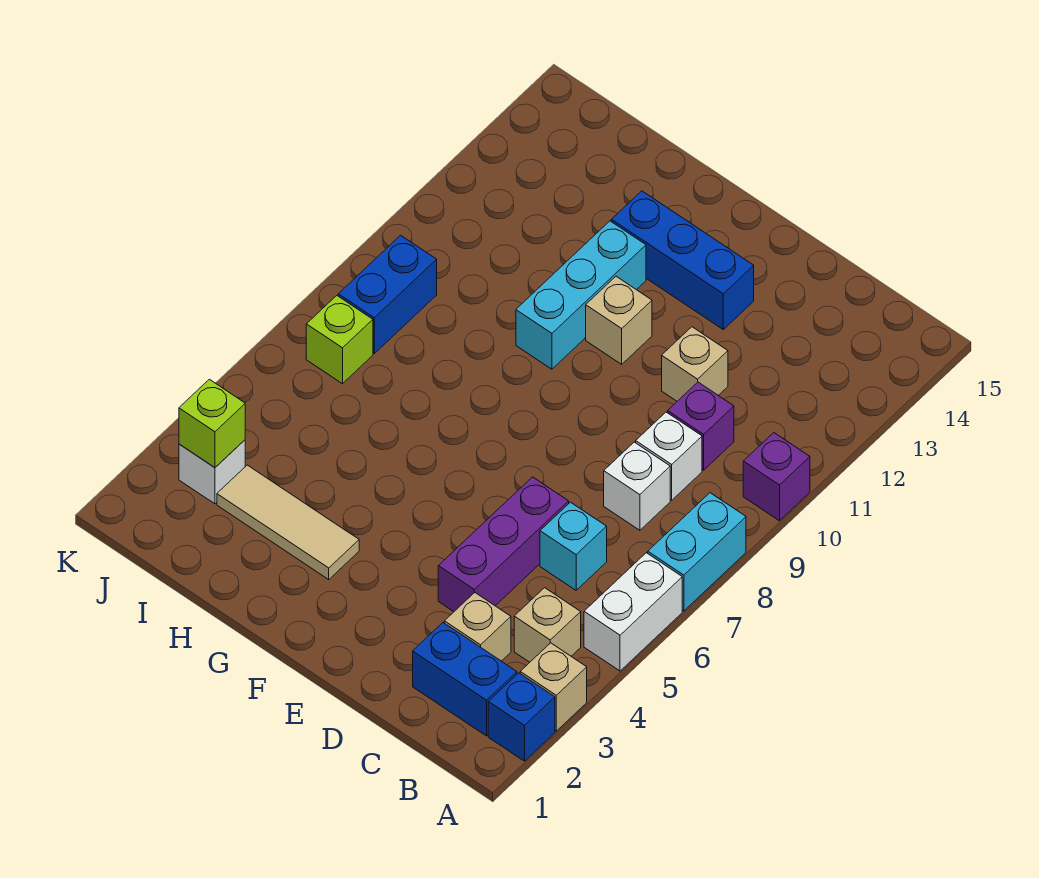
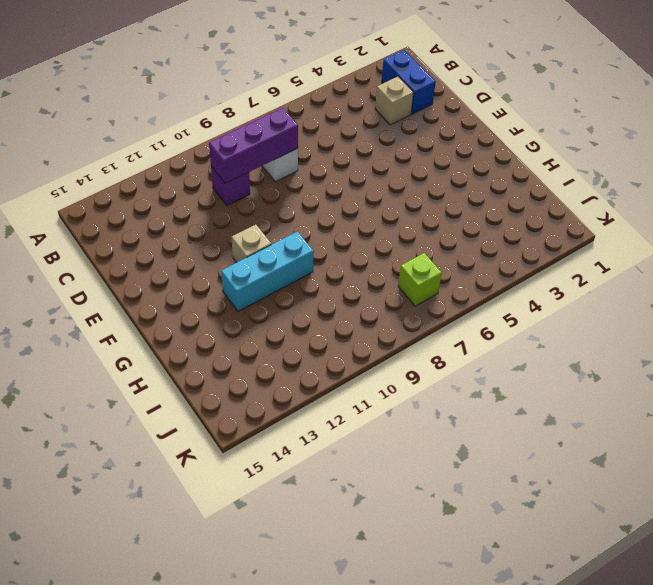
purple brick C8:C10 level 2 -> purple brick D4:D6 level 1
none -> blue brick A2 level 1
none -> tan brick A3 level 1
none -> white brick A5:A6 level 1

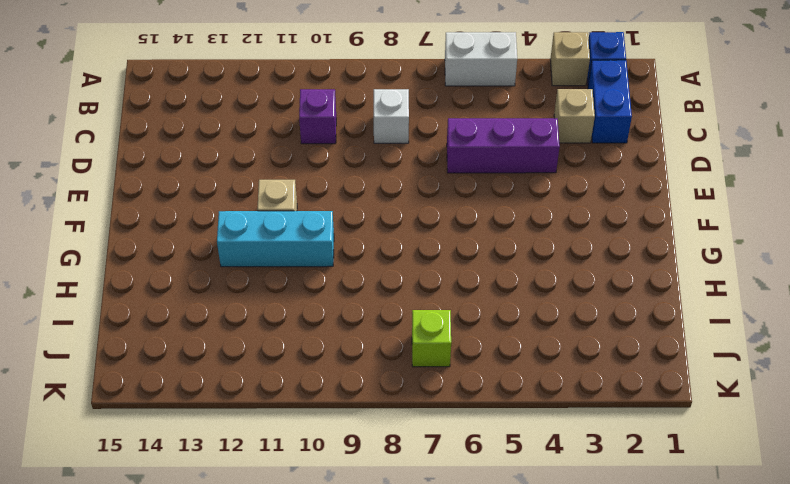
none -> cyan brick A7:A8 level 1
none -> purple brick A10 level 1
none -> tan brick B4 level 1

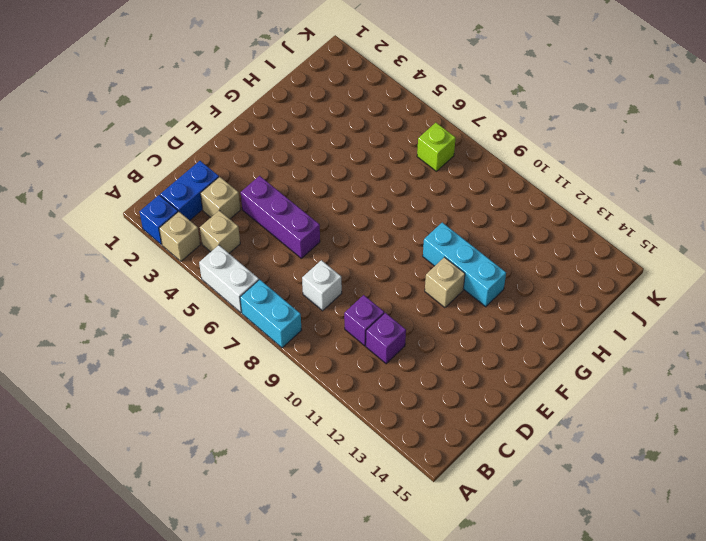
purple brick C11 level 1 -> purple brick A10 level 1
none -> cyan brick C6 level 1
none -> white brick C9 level 1
none -> tan brick D11 level 1

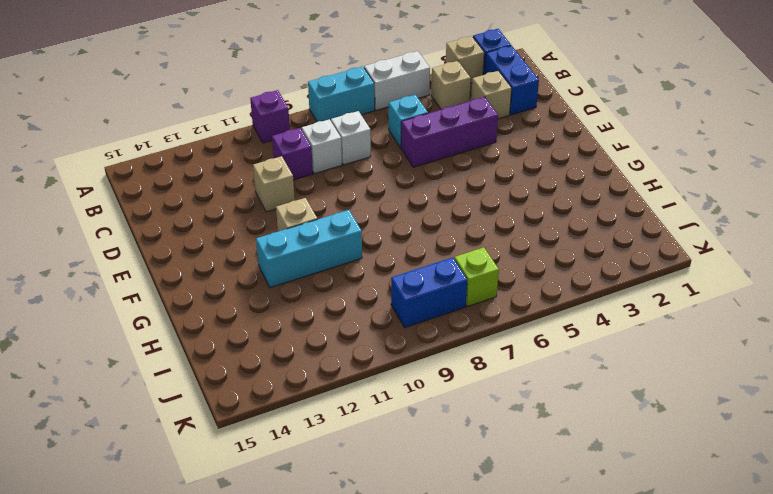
none -> blue brick E13:G13 level 1
none -> tan tile G3:I3 level 1
none -> white brick J3 level 1

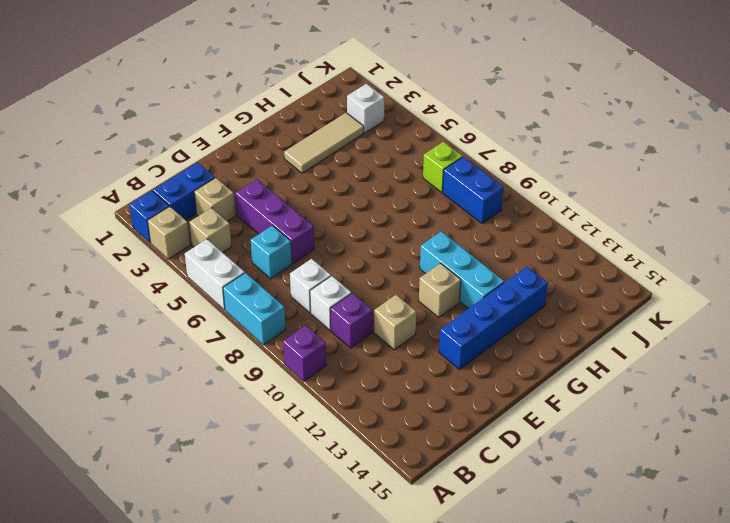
blue brick E13:H13 level 1 -> blue brick E13:G13 level 1
none -> lime brick J3 level 2

